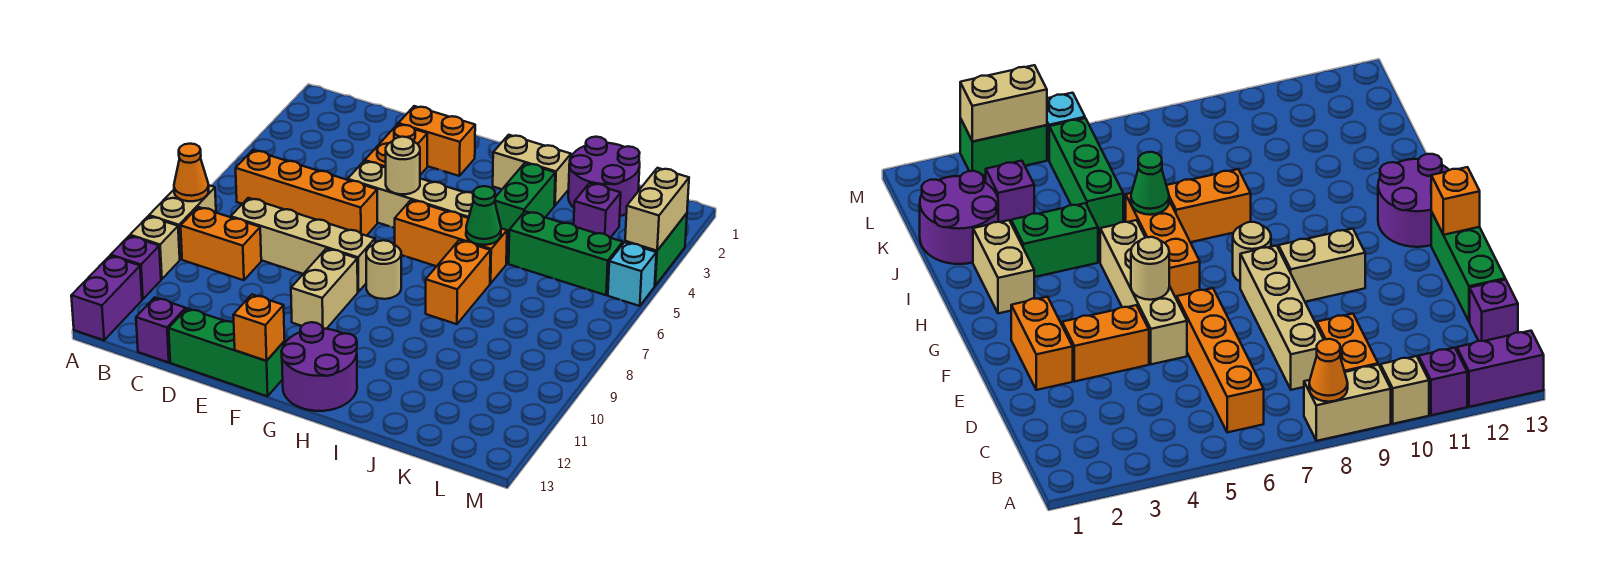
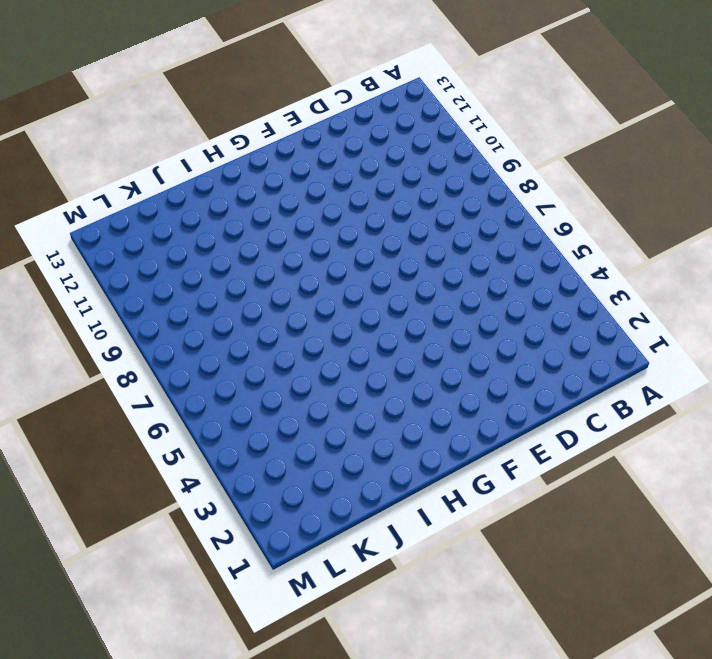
none -> tan brick A8:A9 level 1
none -> tan brick A10 level 1
none -> purple brick A11 level 1

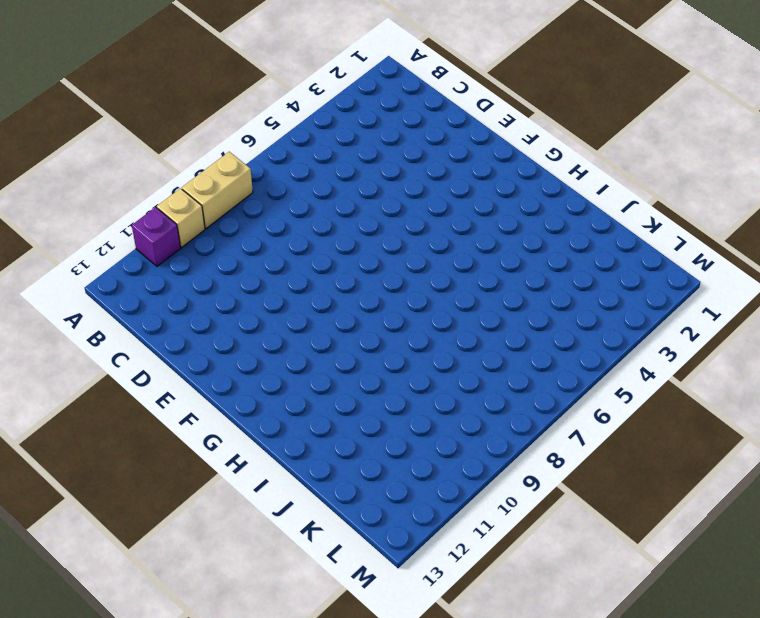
none -> purple brick A12:A13 level 1
none -> orange brick B6:E6 level 1
none -> orange brick B9:C9 level 1

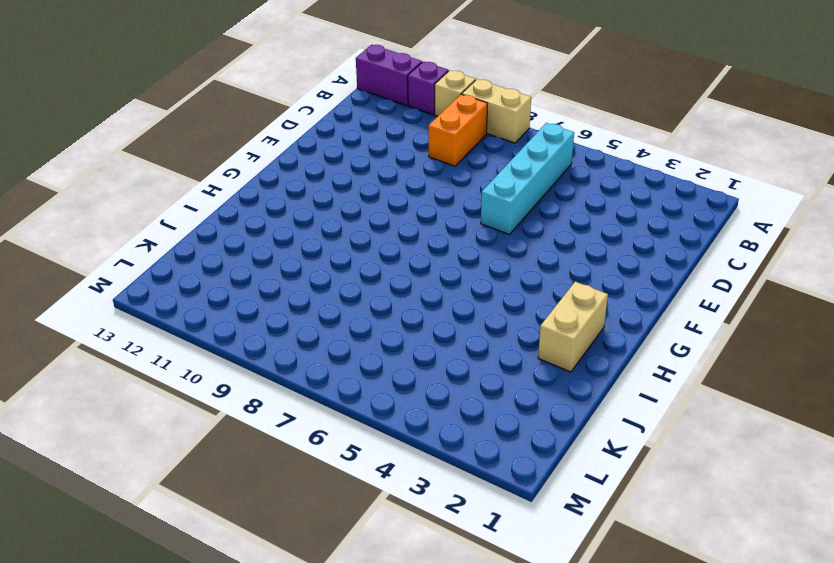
cyan brick B6:E6 level 1 -> orange brick B6:E6 level 1
none -> tan brick C8:F8 level 1
none -> purple brick C13 level 1
none -> green brick D13:F13 level 1

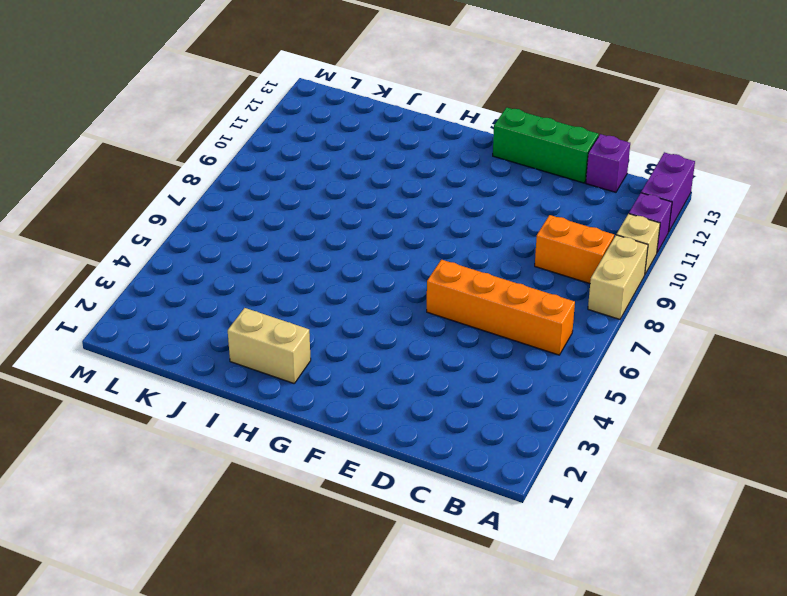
none -> tan brick C8:F8 level 1
none -> orange brick E2:F2 level 1
none -> orange brick E3:E4 level 1

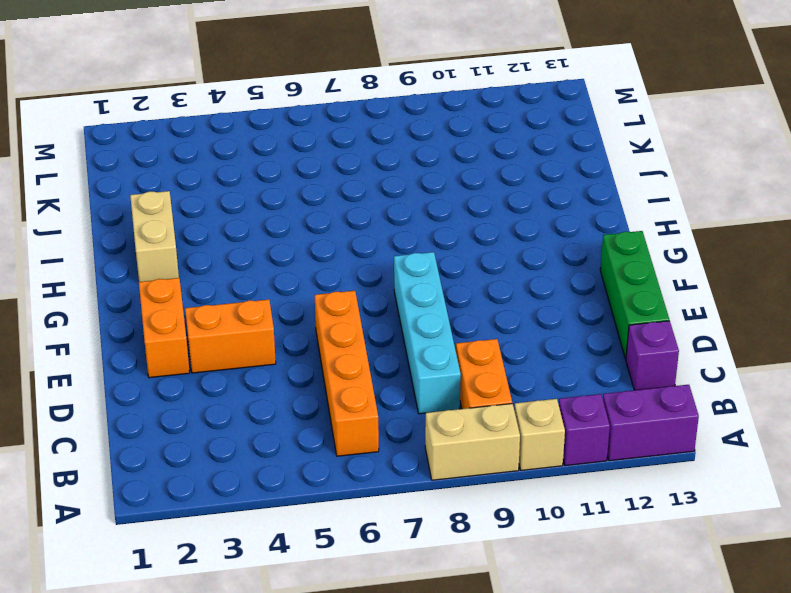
cyan brick C8:F8 level 1 -> tan brick C8:F8 level 1
none -> tan brick E5:H5 level 1
none -> tan brick F9:F10 level 1
none -> orange brick G6:I6 level 1

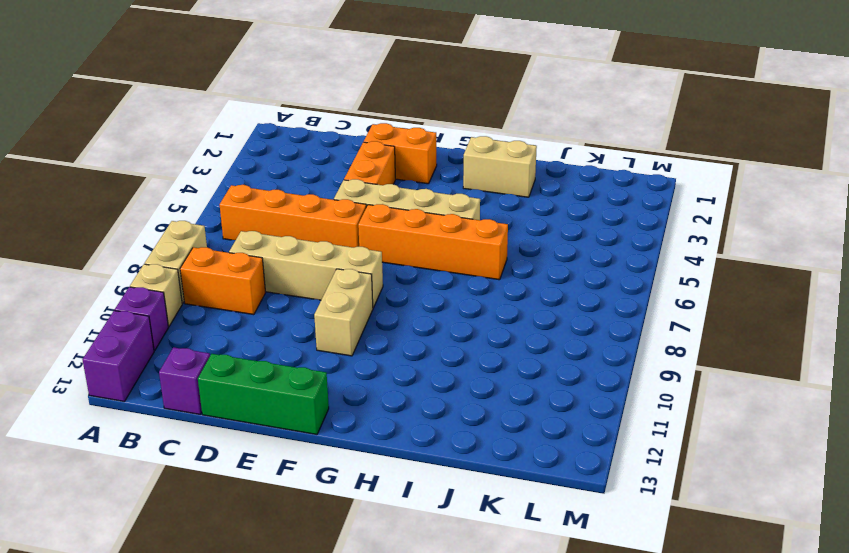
orange brick F6:I6 level 1 -> orange brick G6:I6 level 1
none -> tan round brick G8 level 1
none -> purple round brick G12:H13 level 1
none -> green brick I3:I4 level 1

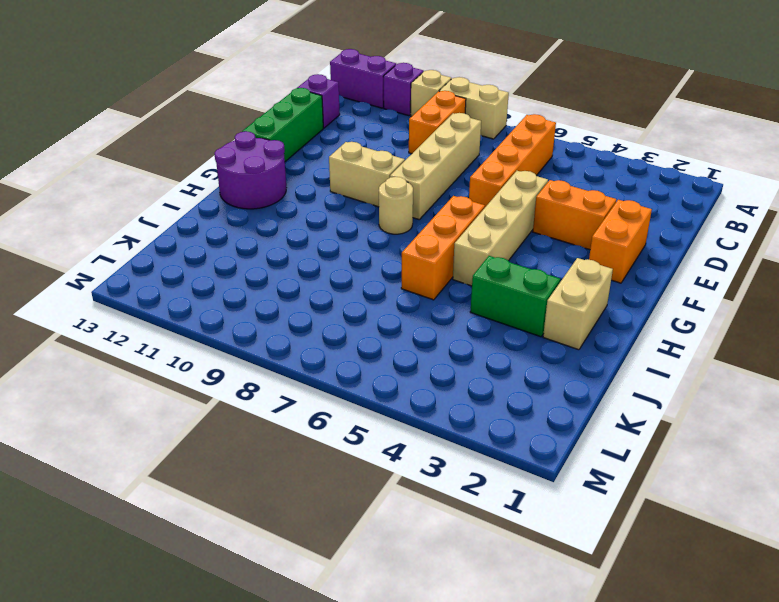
none -> orange brick I7:I8 level 1
none -> purple round brick J1:K2 level 1
none -> green brick J5:L5 level 1

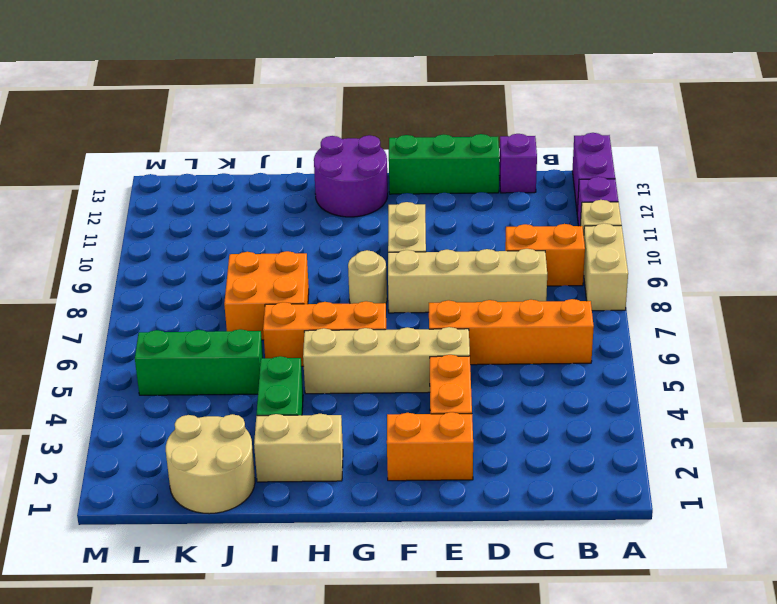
orange brick I7:J8 level 1 -> orange brick I7:I8 level 1
tan round brick J1:K2 level 1 -> purple round brick J1:K2 level 1
none -> purple brick K3 level 1
none -> green brick M3:M4 level 1
none -> cyan brick M5 level 1

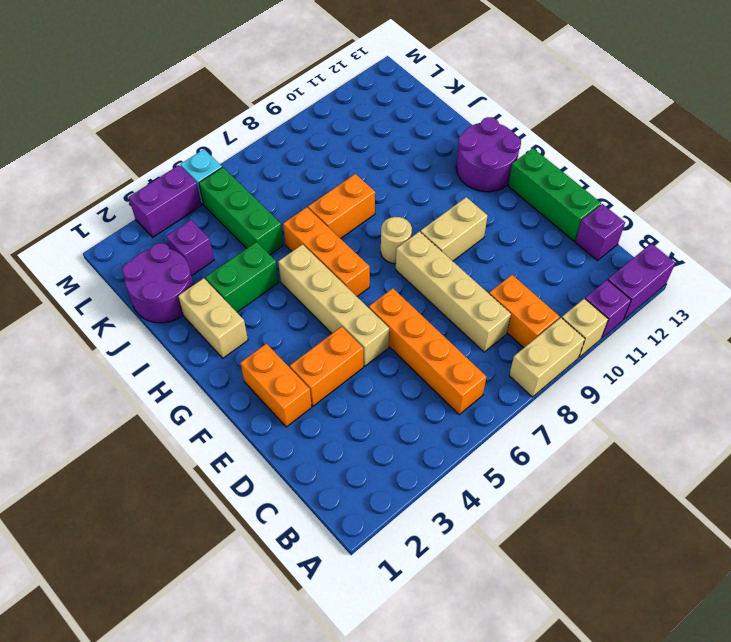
purple brick M3:M4 level 1 -> green brick M3:M4 level 1
none -> orange cone A8 level 2
none -> tan round brick F5 level 2
none -> orange brick F13 level 2

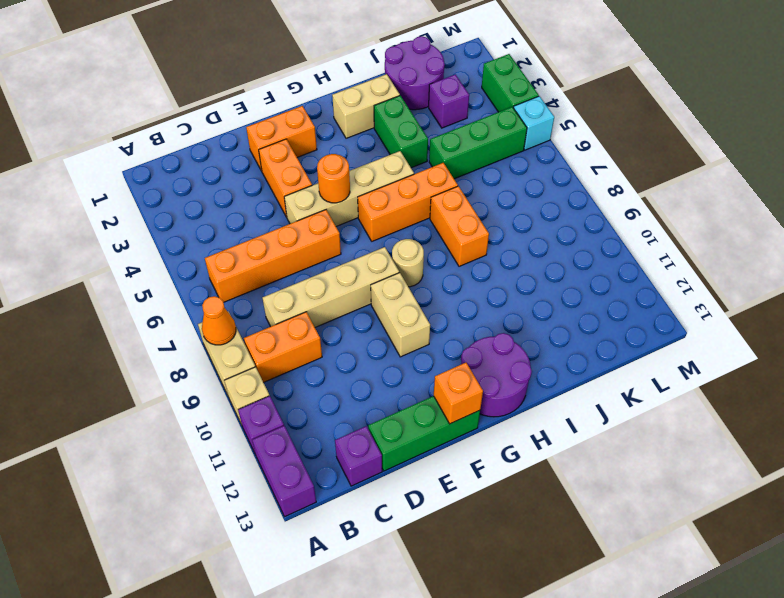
orange round brick F5 level 2 -> tan round brick F5 level 2
none -> green cone I6 level 2
none -> tan brick M3:M4 level 2

